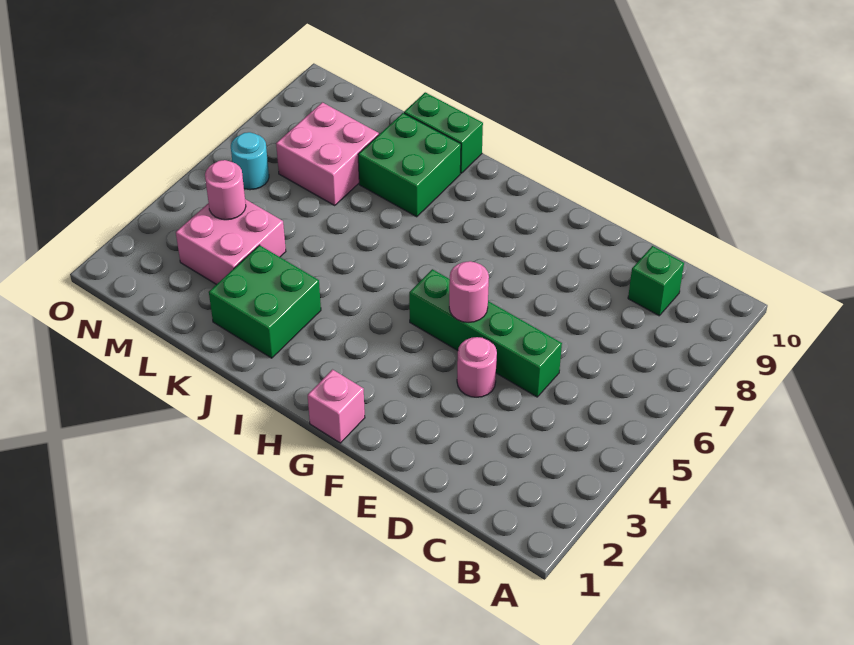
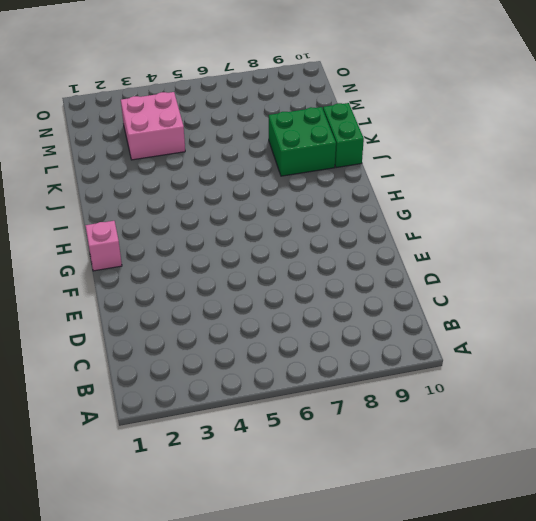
none -> green brick C9 level 1
none -> green brick D5:G5 level 1
none -> pink round brick E4 level 1

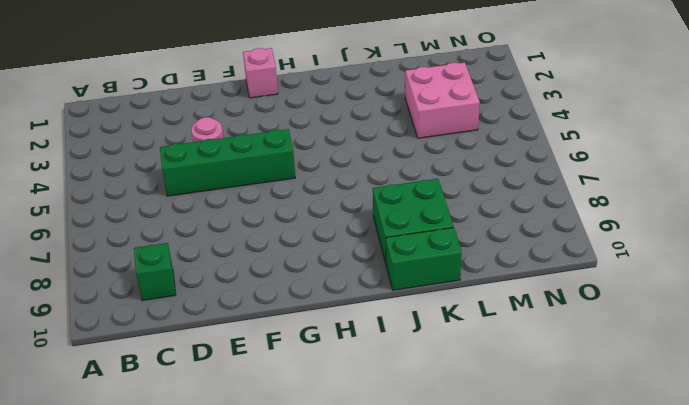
none -> green brick J2:K3 level 1
none -> pink brick L7:M8 level 1
none -> cyan round brick N6 level 1

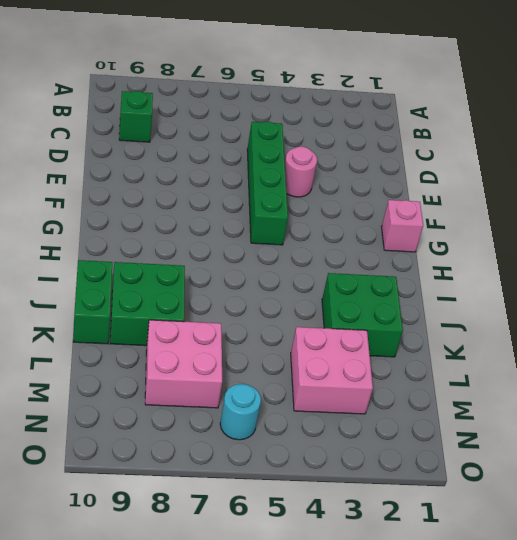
none -> pink round brick F5 level 2
none -> pink round brick M4 level 2

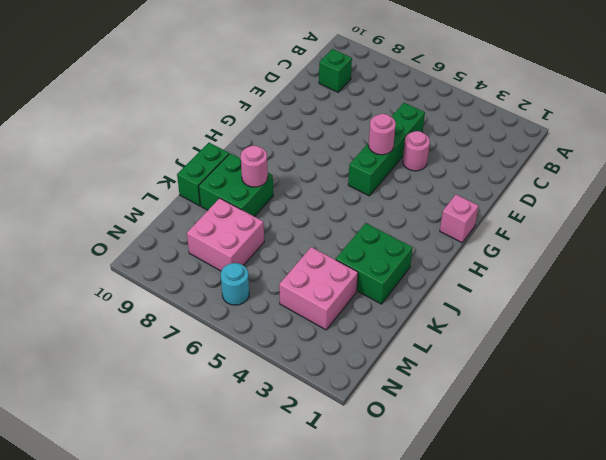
pink round brick J8 level 2 -> pink round brick M4 level 2

